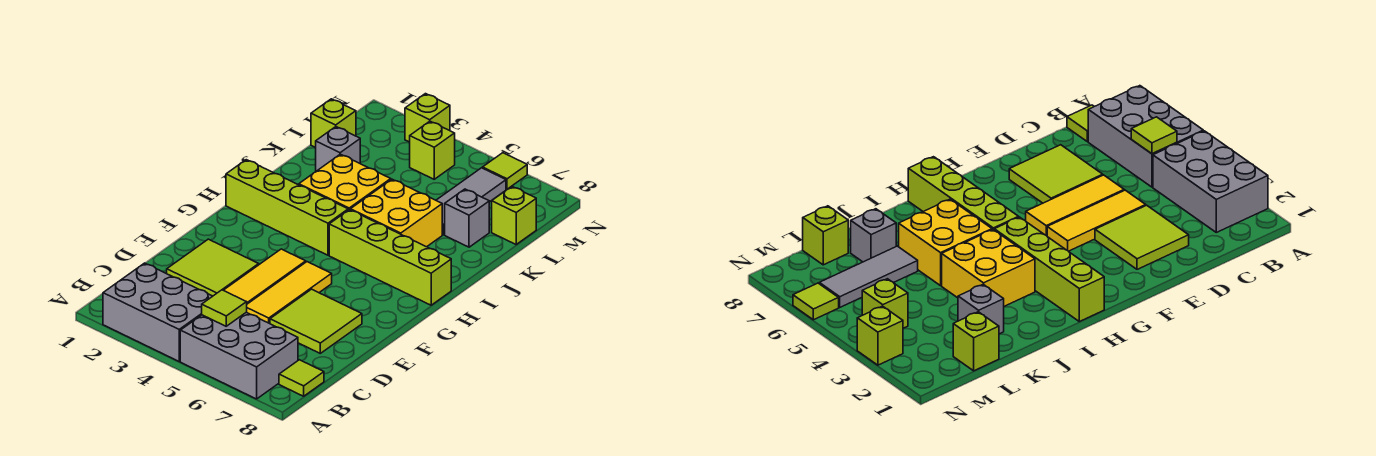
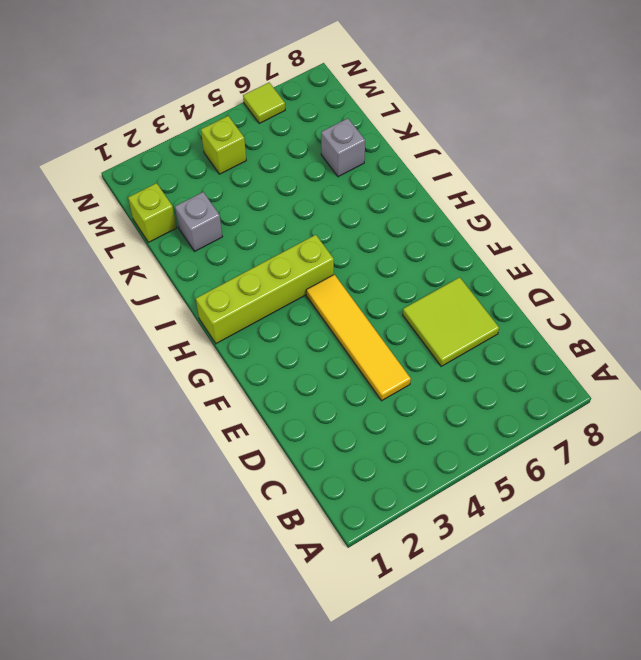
yellow tile D4:G4 level 1 -> yellow tile D4:F4 level 1
none -> grey brick A2:B4 level 1
none -> grey brick A5:B7 level 1
none -> lime tile B8 level 1

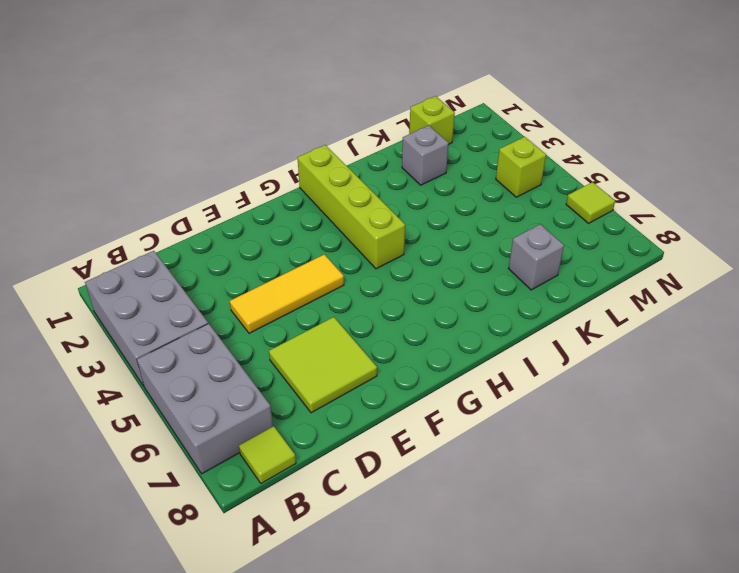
none -> lime tile D2:E3 level 1
none -> yellow tile D5:F5 level 1
none -> lime brick H5:H8 level 1

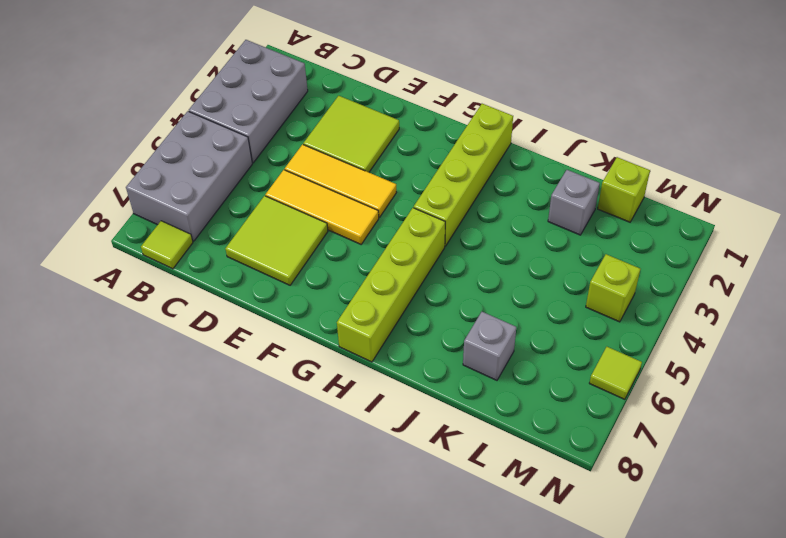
none -> yellow brick I3:J4 level 1
none -> yellow brick I5:J6 level 1
none -> grey tile K6:M6 level 1

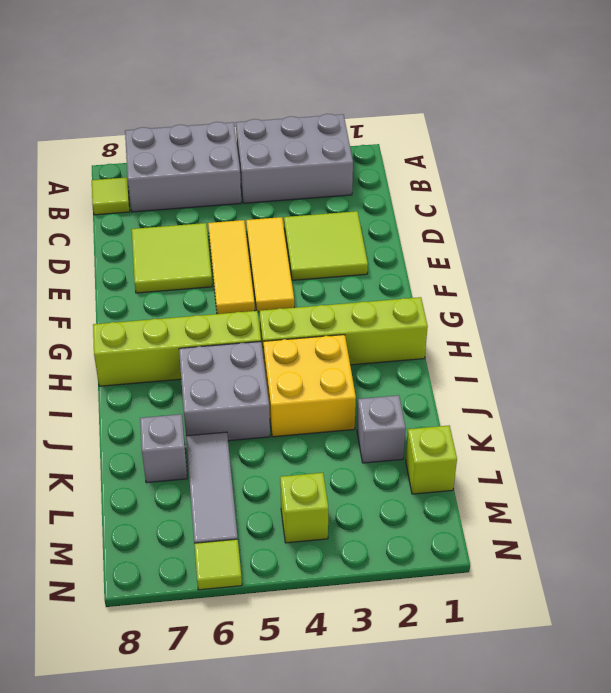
grey brick I5:J6 level 1 -> yellow brick I5:J6 level 1
none -> lime brick L8 level 1
none -> lime brick N3 level 1
none -> lime tile B5 level 2

